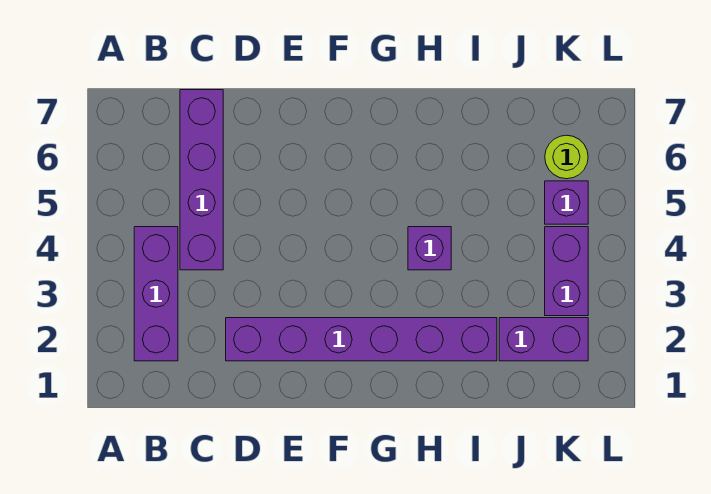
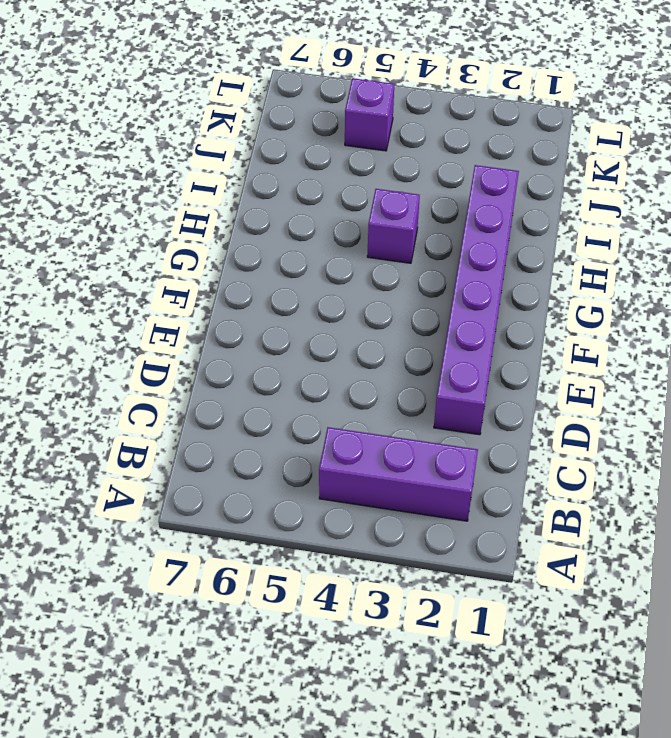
none -> purple brick C4:C7 level 1
none -> purple brick J2:K2 level 1

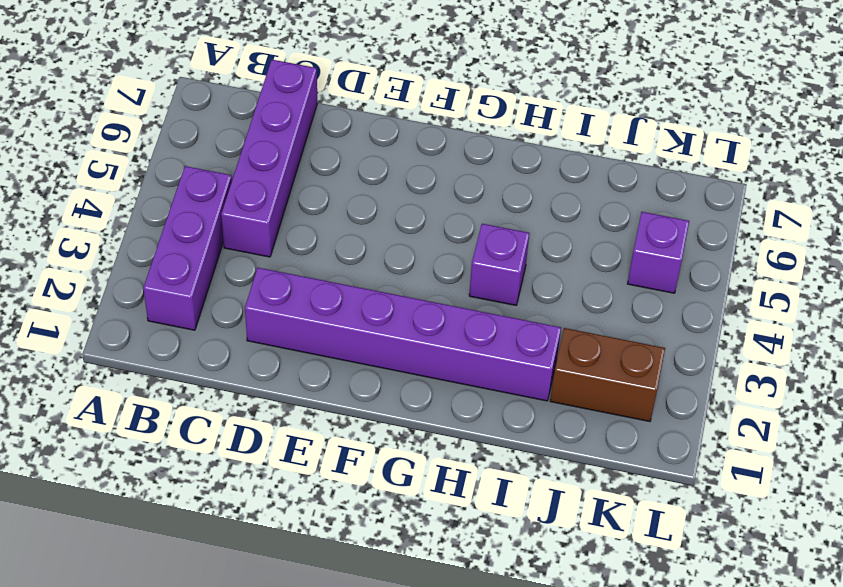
brown brick J2:K2 level 1 -> purple brick J2:K2 level 1
none -> purple brick K3:K4 level 1
none -> lime round brick K6 level 1

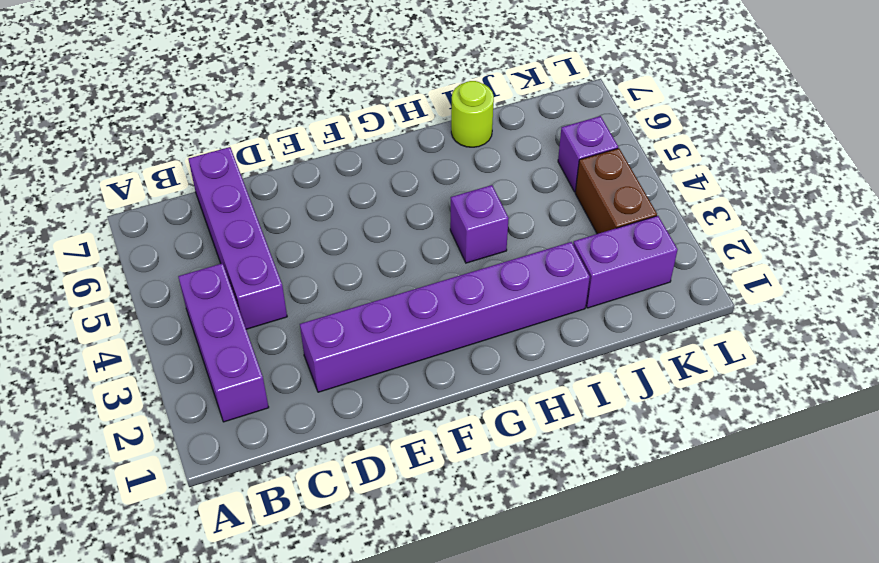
lime round brick I7 level 1 -> lime round brick K6 level 1
brown brick K3:K4 level 1 -> purple brick K3:K4 level 1

